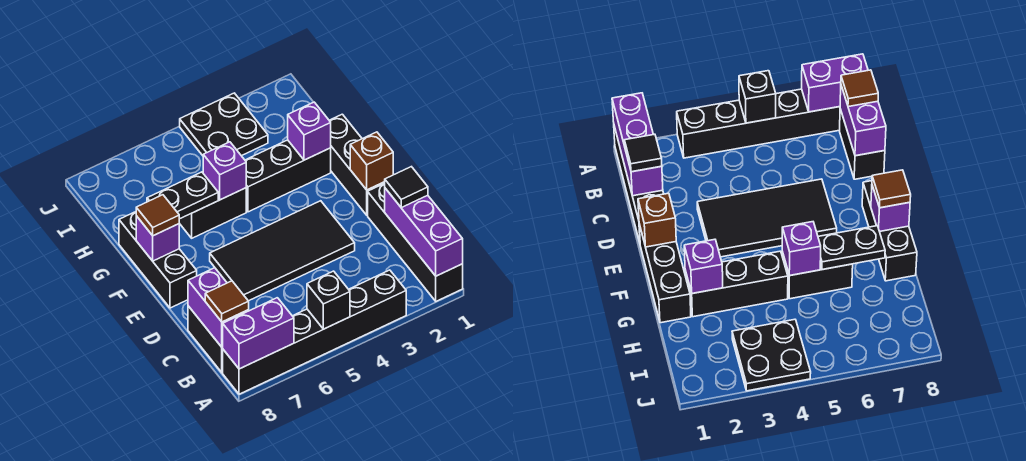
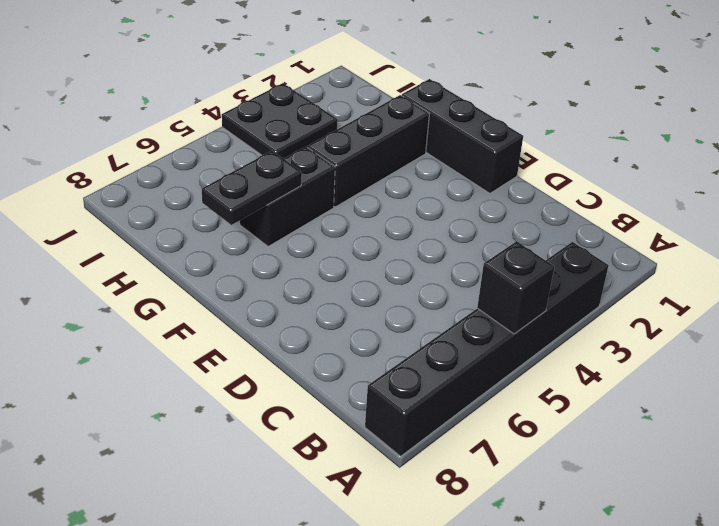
none -> black brick A1:D1 level 1
none -> black brick B8:C8 level 1
none -> black tile D3:E6 level 1

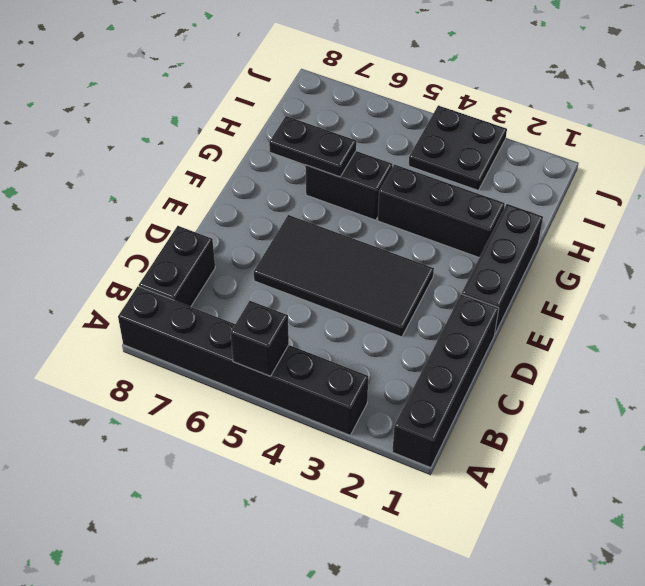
none -> black brick E8:G8 level 1
none -> purple brick A1:C1 level 2
none -> purple brick A7:A8 level 2

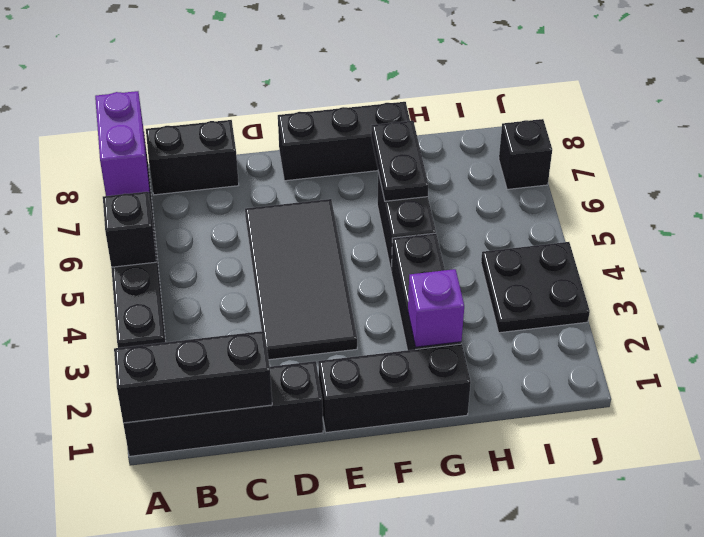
black brick A1:C1 level 2 -> purple brick A1:C1 level 2
black brick J7 level 1 -> none
none -> purple brick B8:C8 level 2
none -> brown brick E1 level 2
none -> purple brick F8 level 2

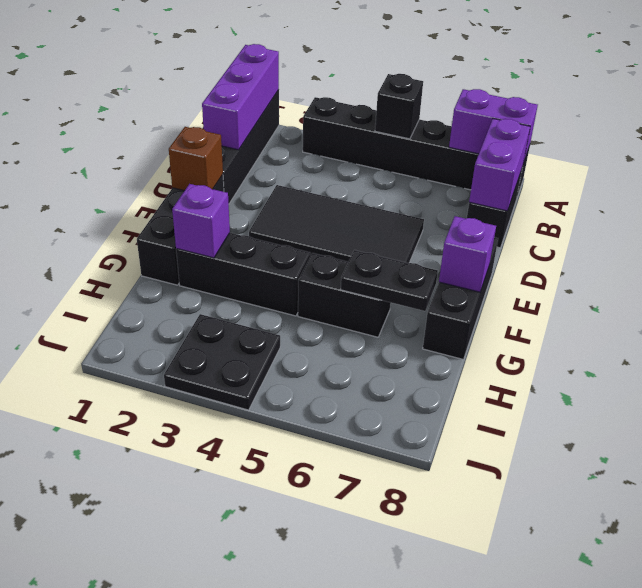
none -> purple brick G5 level 2
none -> brown tile B8 level 3
none -> black tile C1 level 3

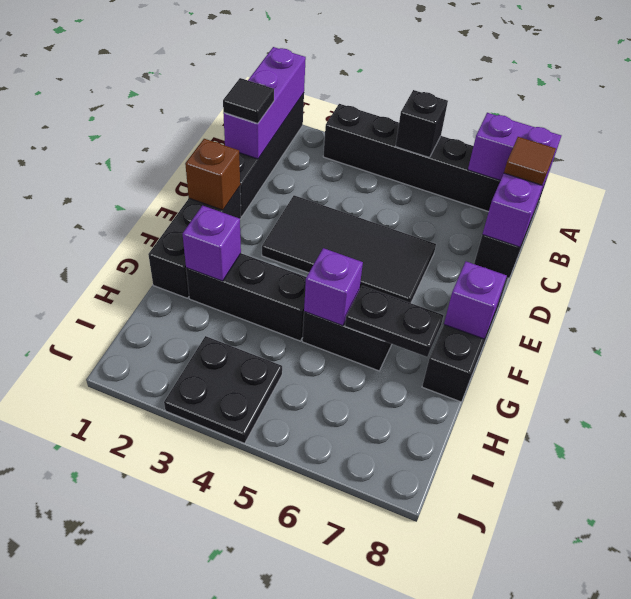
none -> brown tile F8 level 3

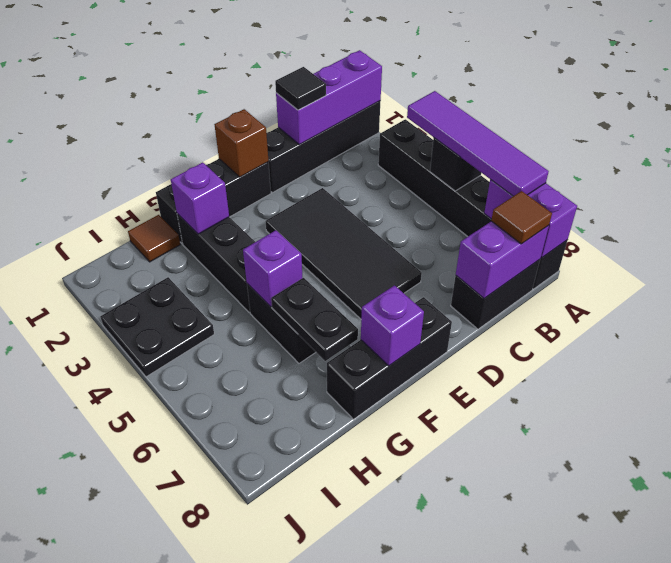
purple tile A4:A7 level 3 -> none
brown tile H1 level 1 -> brown tile F8 level 3

